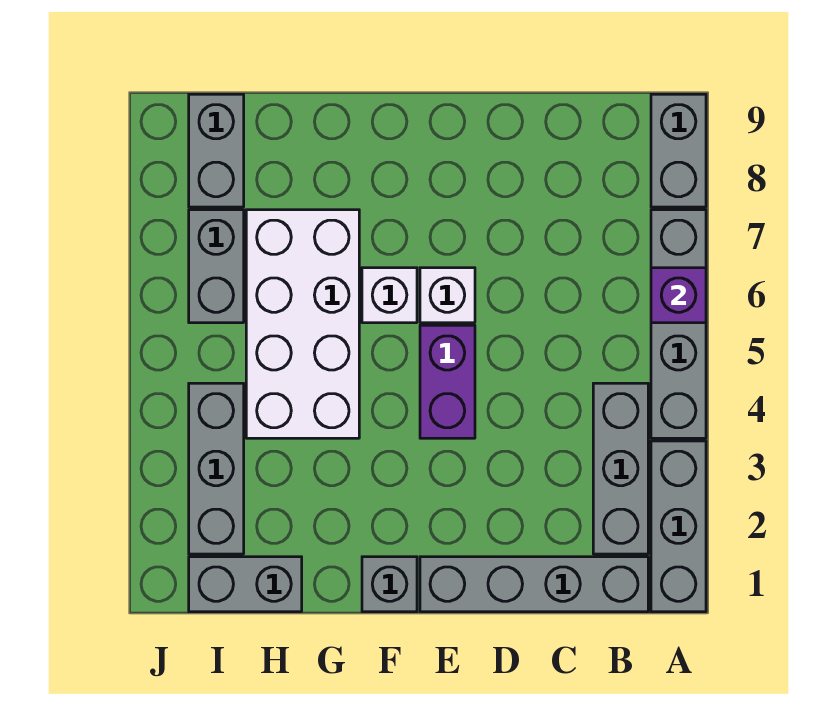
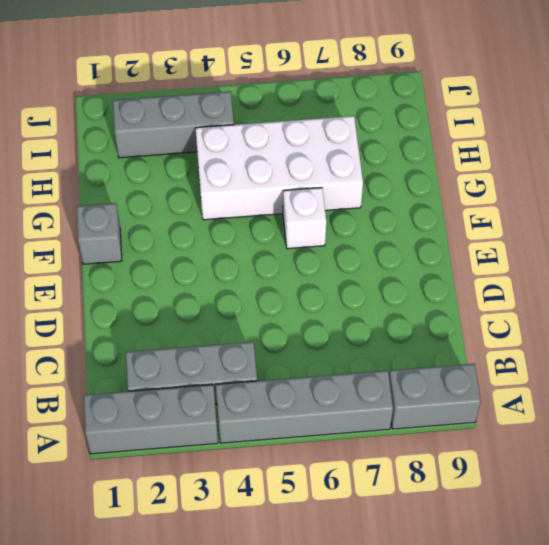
none -> grey brick B1:E1 level 1
none -> purple brick E4:E5 level 1
none -> white brick E6 level 1

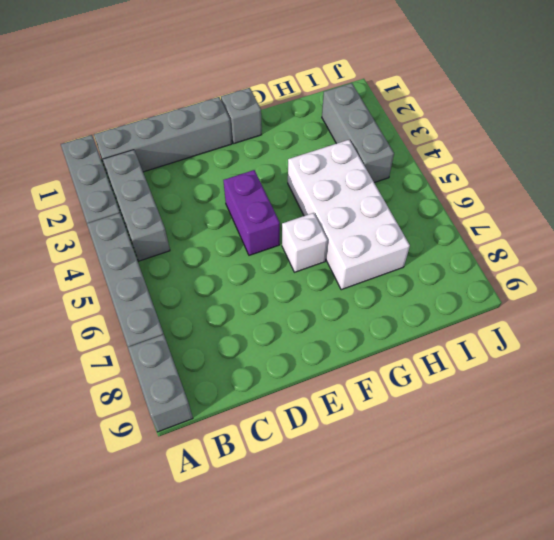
none -> white brick E6 level 1
none -> grey brick H1:I1 level 1
none -> grey brick I6:I7 level 1

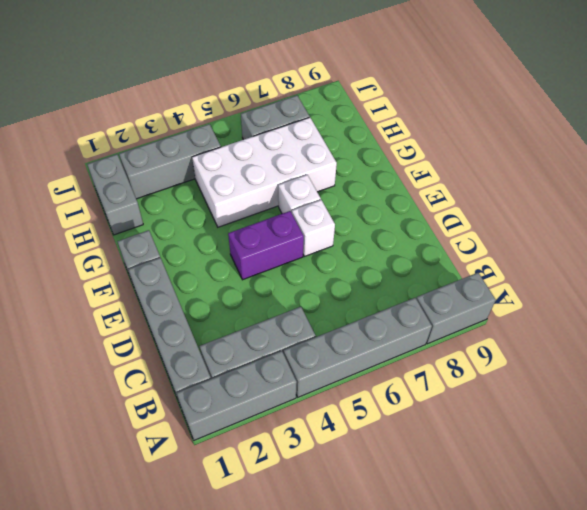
none -> grey brick I8:I9 level 1
none -> purple brick A6 level 2

